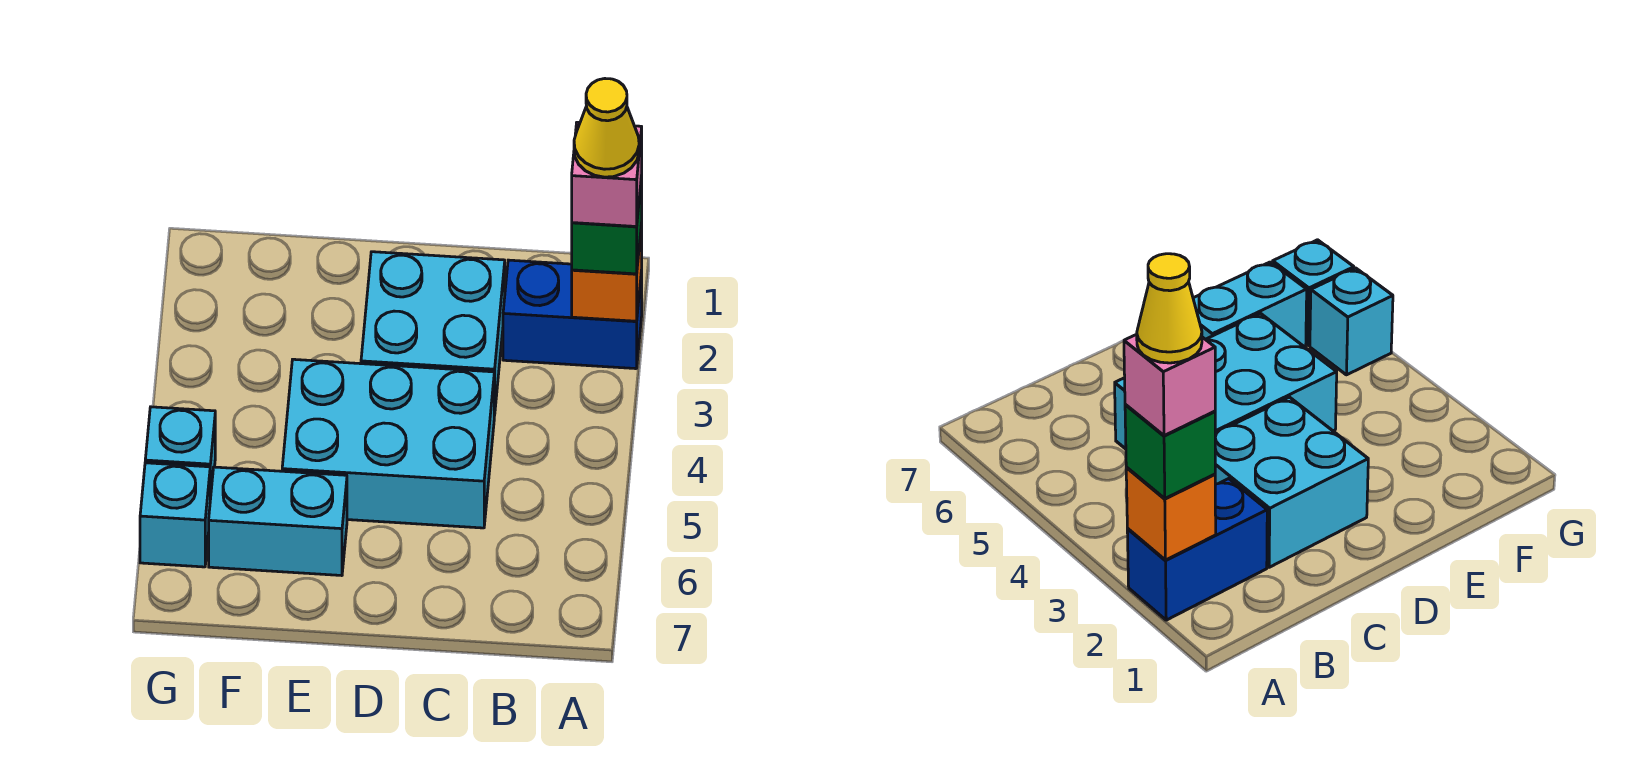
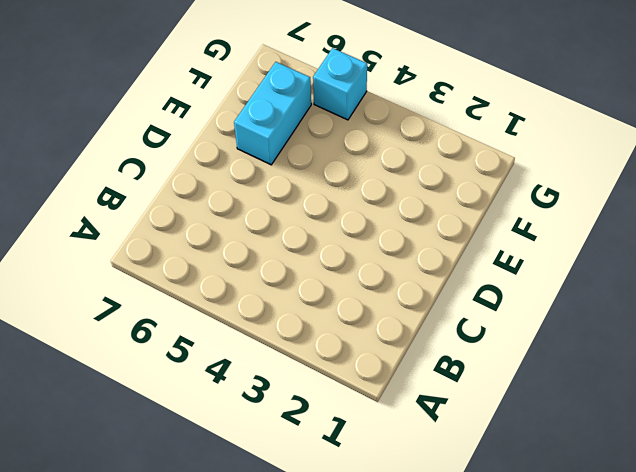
none -> blue brick A2:B2 level 1
none -> cyan brick C2:D3 level 1

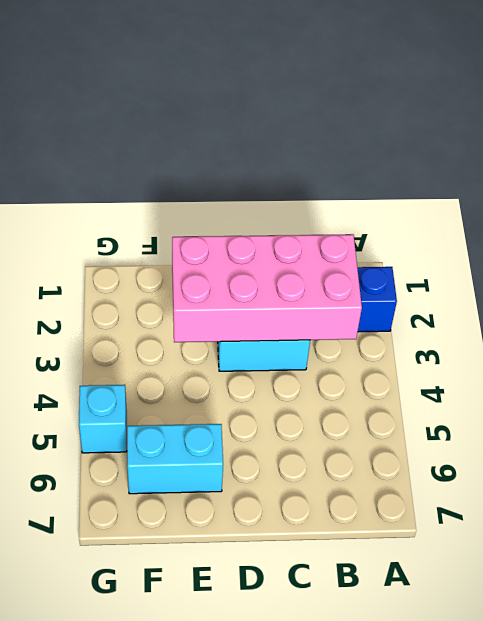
pink brick B2:E3 level 2 -> none
none -> cyan brick C4:E5 level 1
none -> cyan brick G6 level 1

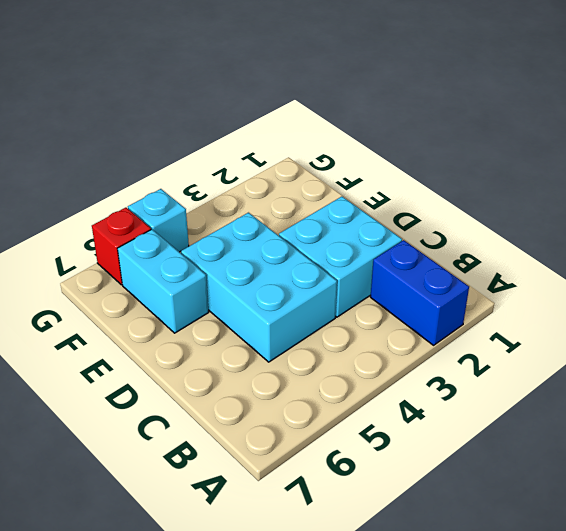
red brick G6 level 1 -> cyan brick G6 level 1
none -> orange brick A2 level 2
none -> green brick A2 level 3

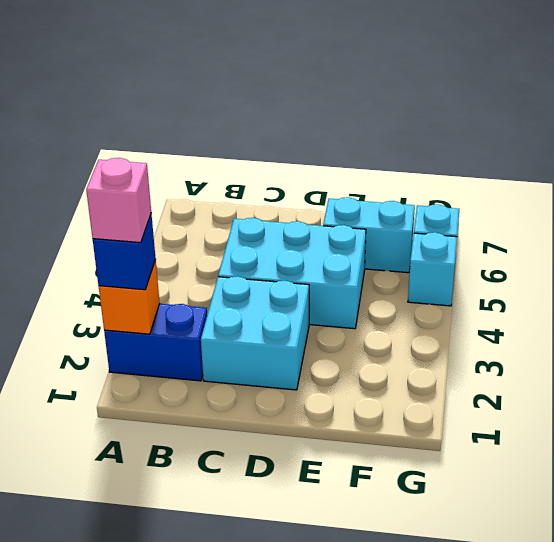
blue brick A2 level 3 -> green brick A2 level 3
none -> yellow cone A2 level 5

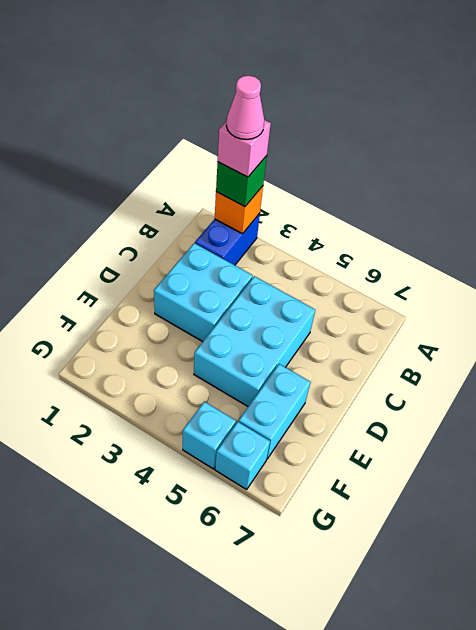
pink cone A2 level 5 -> yellow cone A2 level 5

